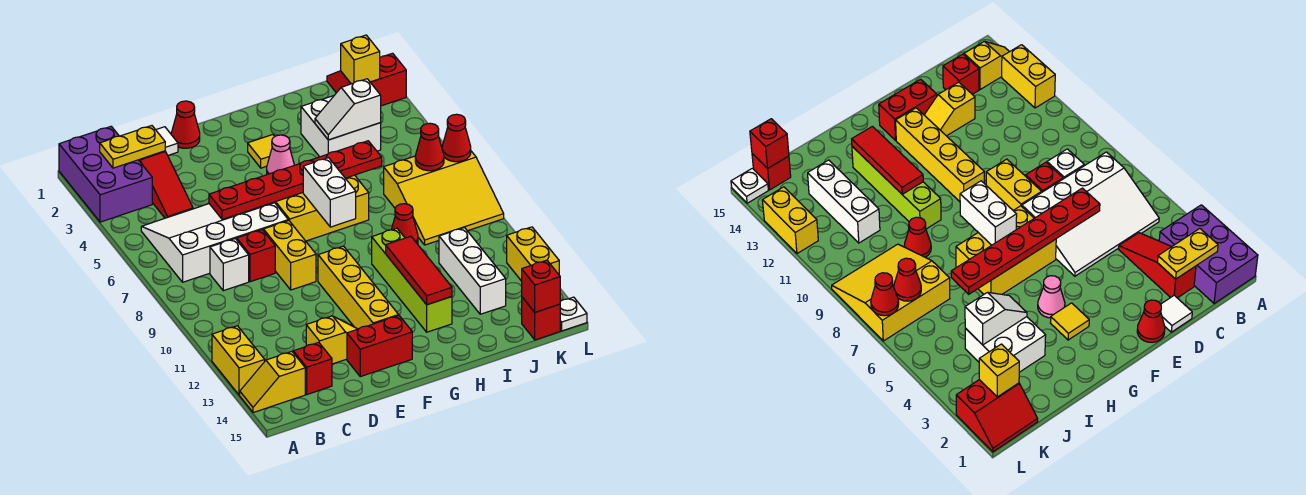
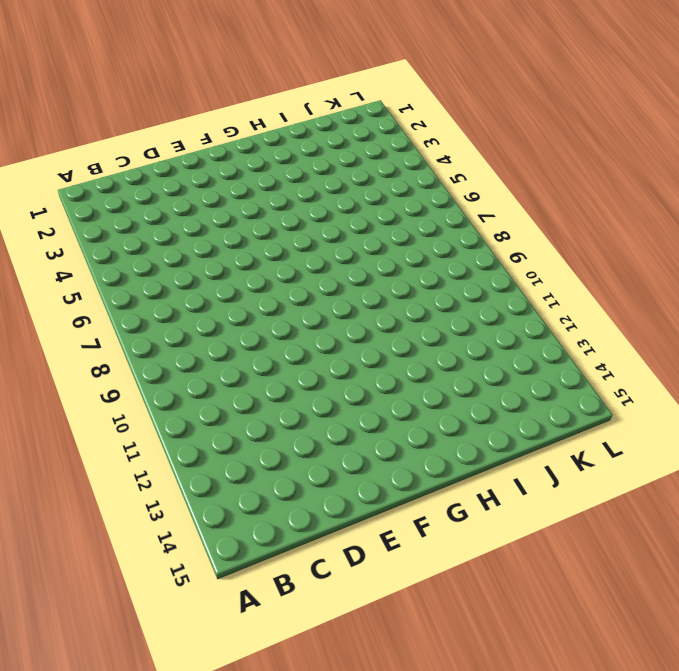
none -> purple brick A1:B3 level 1
none -> yellow brick A12:A13 level 1
none -> yellow slope A14:B14 level 1 top B
none -> white slope B5:E7 level 1 top 7

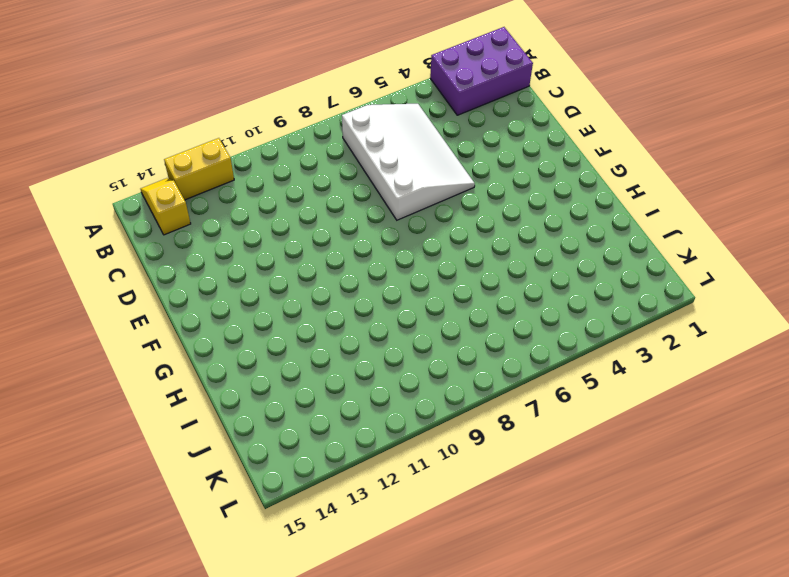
none -> red slope C2:C4 level 1 top 2
none -> white brick C8 level 1
none -> red brick C14 level 1
none -> white tile D1 level 1

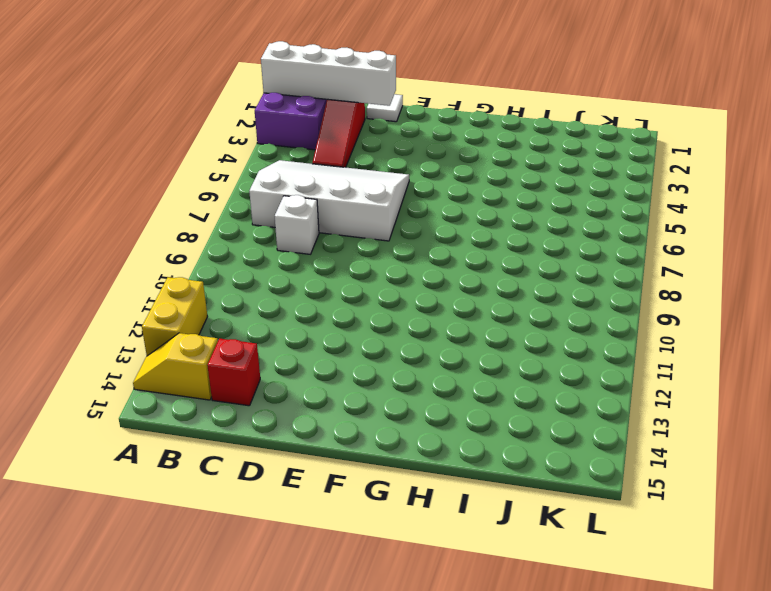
white brick A2:D2 level 2 -> yellow plate B2:C2 level 2
none -> red brick D8 level 1
none -> yellow slope D13:E13 level 1 top D
none -> red cone E1 level 1
none -> yellow brick E8:E9 level 1

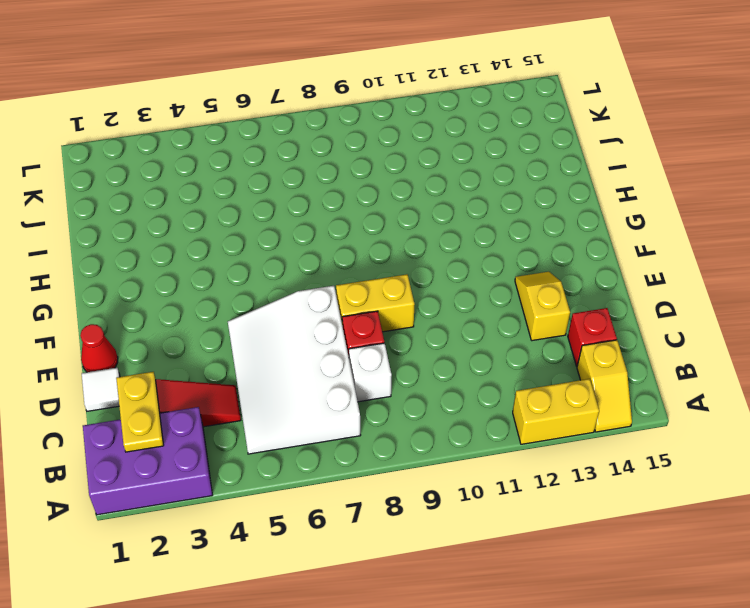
none -> red brick E14:F14 level 1
none -> yellow brick F6:H7 level 1
none -> yellow brick F10:F13 level 1
none -> yellow tile G3 level 1

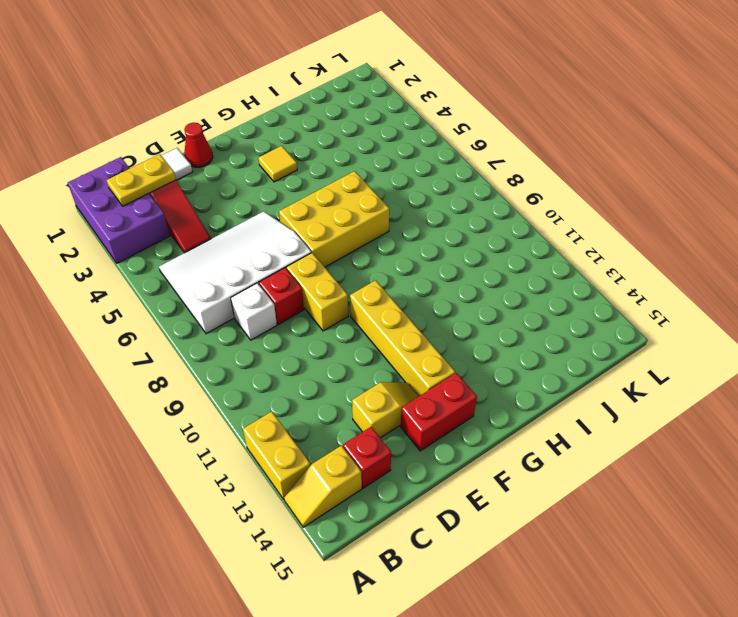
none -> pink cone G4 level 1
none -> lime brick H10:H13 level 1
none -> white brick I3:J4 level 1
none -> red cone I9 level 1

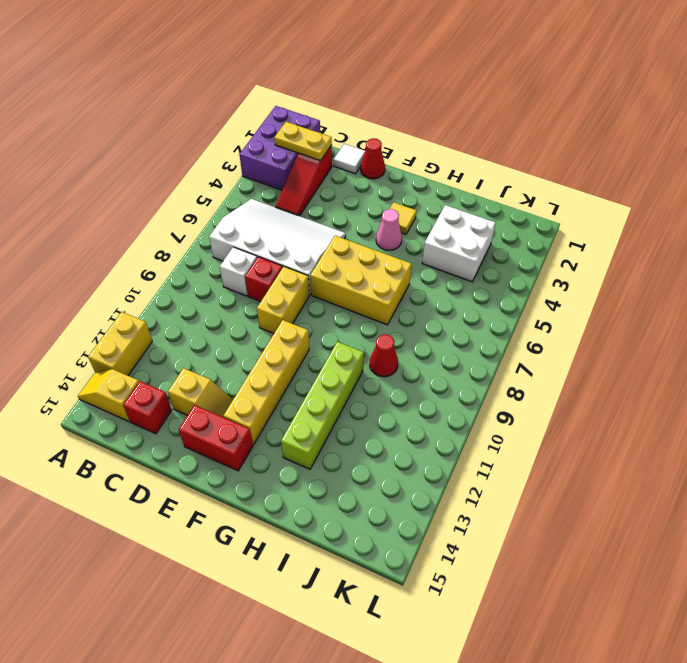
none -> yellow slope J7:L9 level 1 top 7
none -> white brick J11:J13 level 1
none -> red slope K1:L2 level 1 top 2
none -> red brick K15 level 1

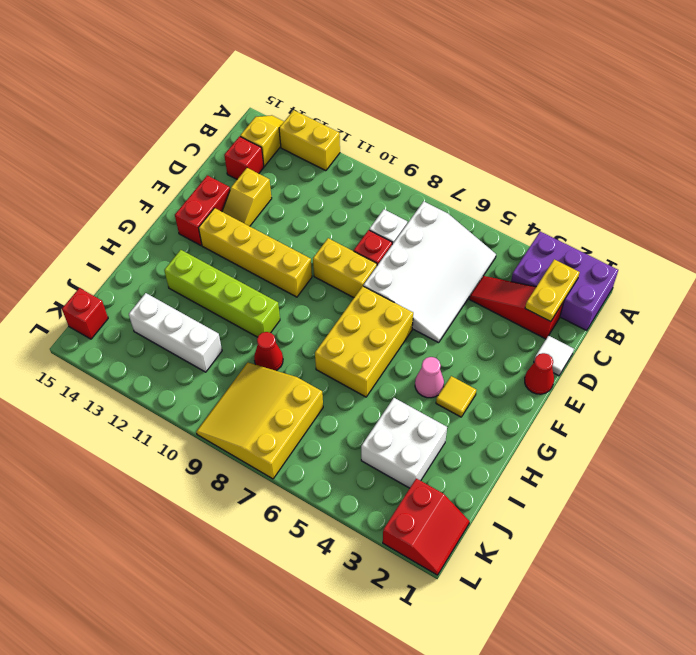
none -> yellow brick L12:L13 level 1
none -> white plate L15 level 1
none -> red plate D6:I6 level 2
none -> white brick G7:G8 level 2

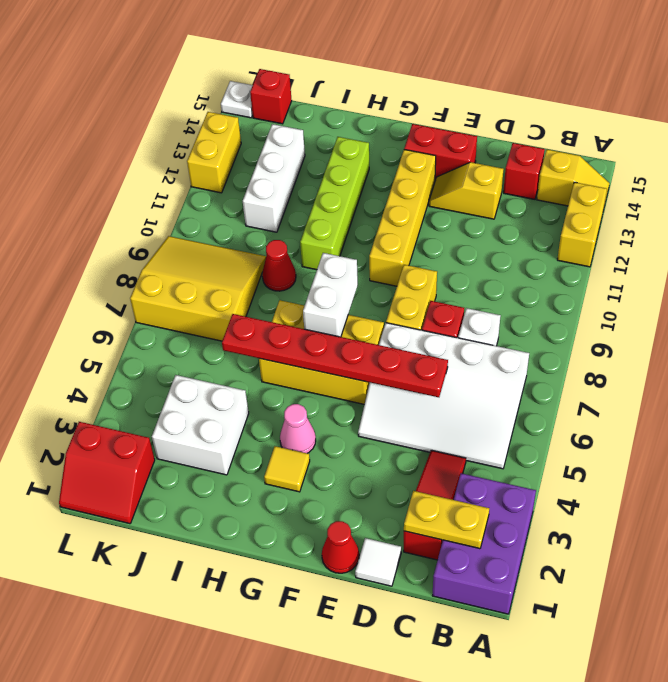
none -> red tile H11:H13 level 2
none -> white slope I4:J4 level 2 top J
none -> yellow brick K2 level 2
none -> red cone K7 level 2

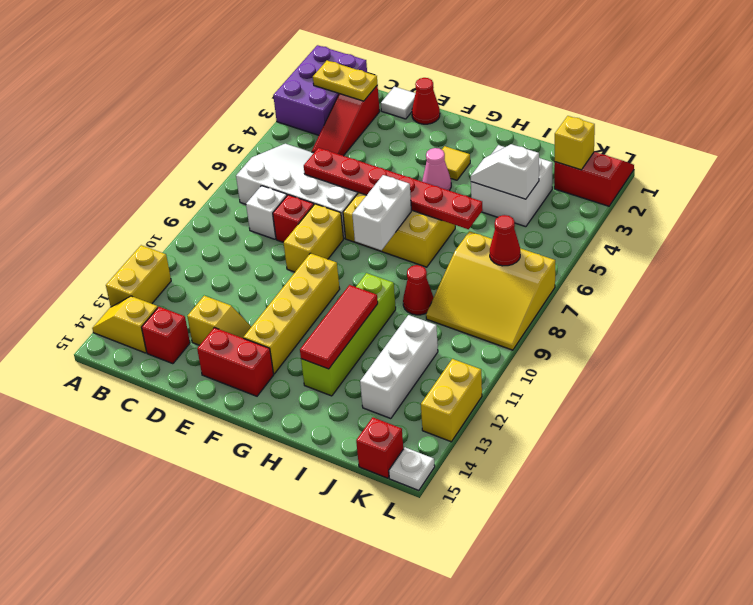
none -> red brick K15 level 2
none -> red cone L7 level 2

